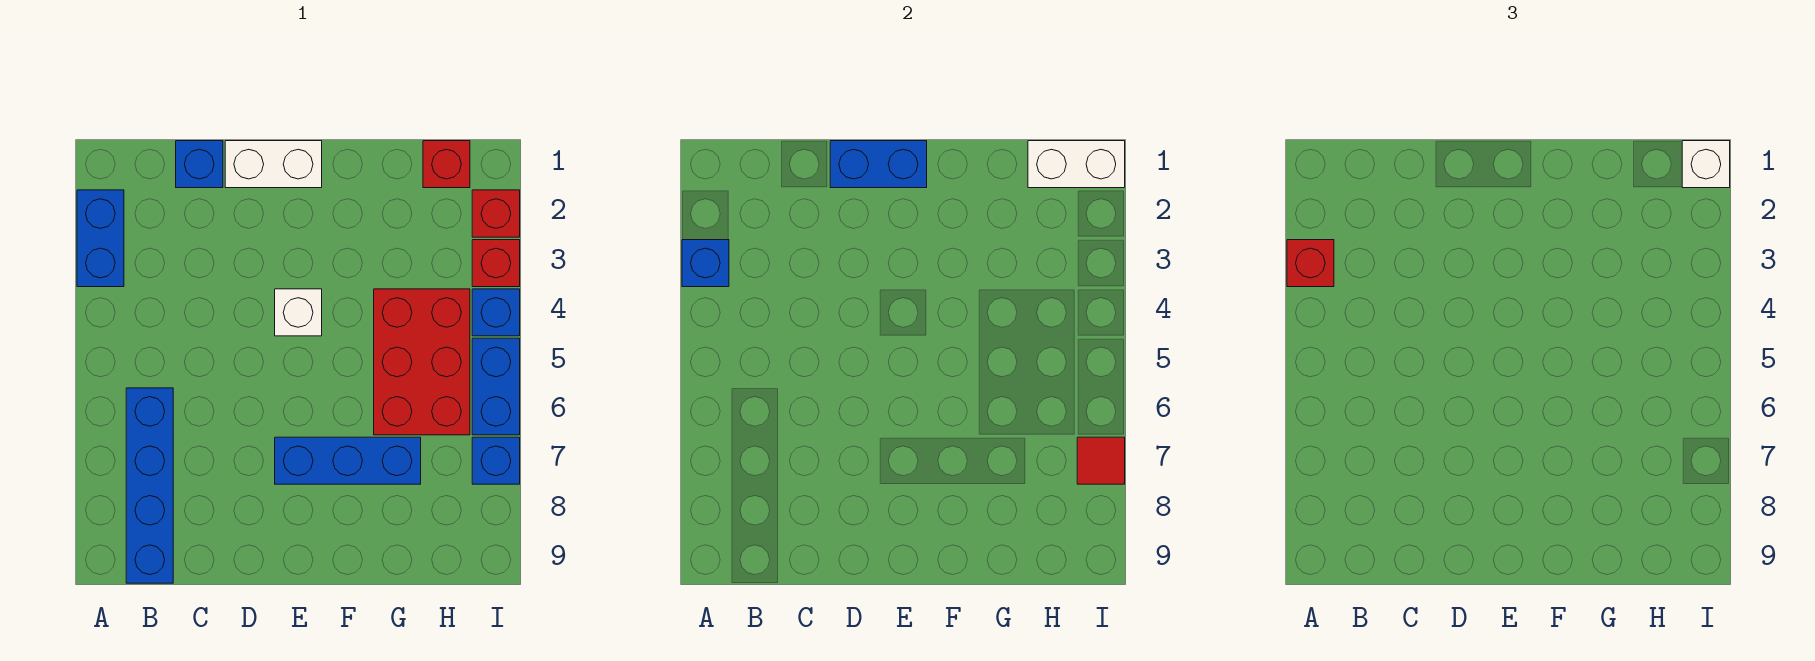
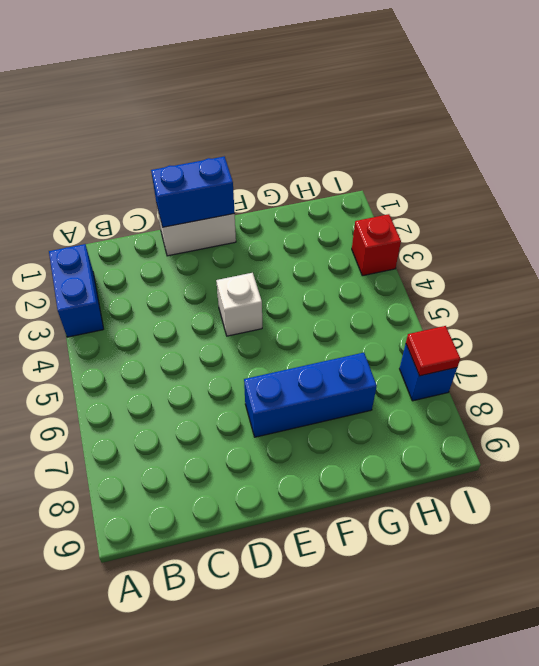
none -> blue brick B6:B9 level 1
none -> blue brick C1 level 1
none -> red brick G4:H6 level 1

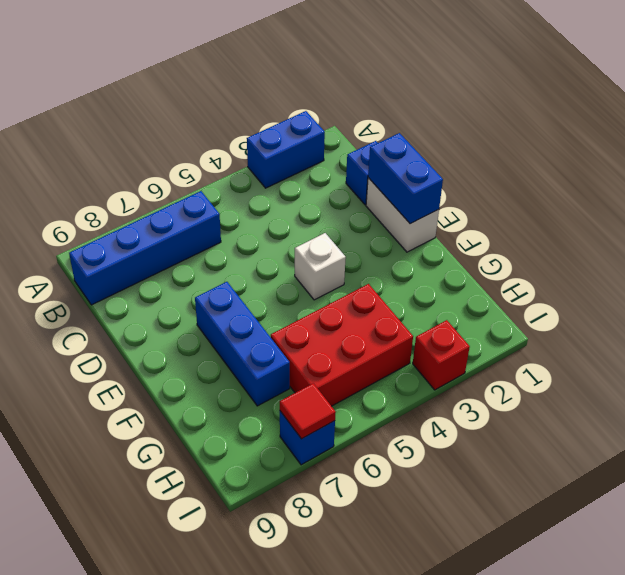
none -> red brick H1 level 1
none -> red brick I2 level 1
none -> blue brick I4 level 1

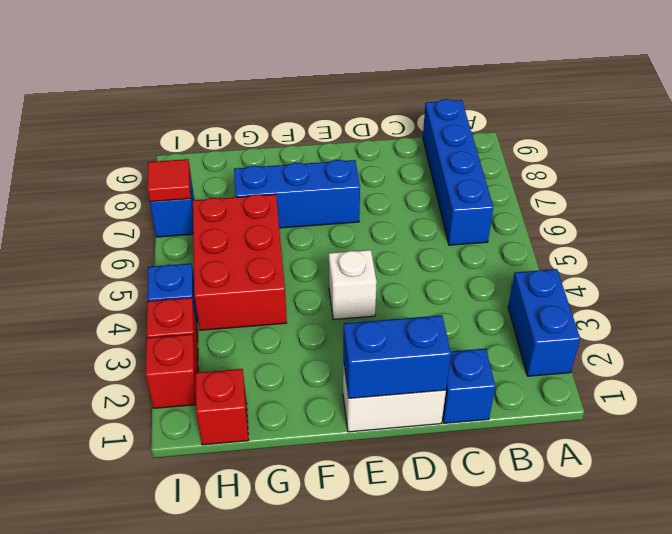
none -> blue brick I5:I6 level 1
none -> blue brick A3 level 2
none -> white brick H1:I1 level 2

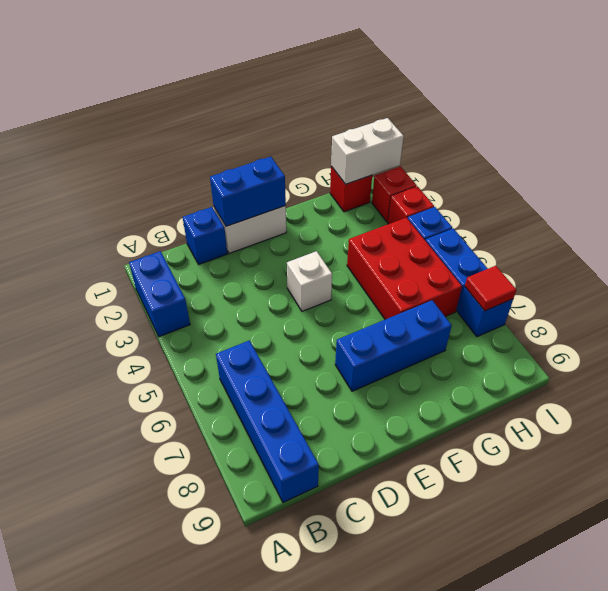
none -> blue brick A3 level 2
none -> red brick A3 level 3
none -> white brick I1 level 3

